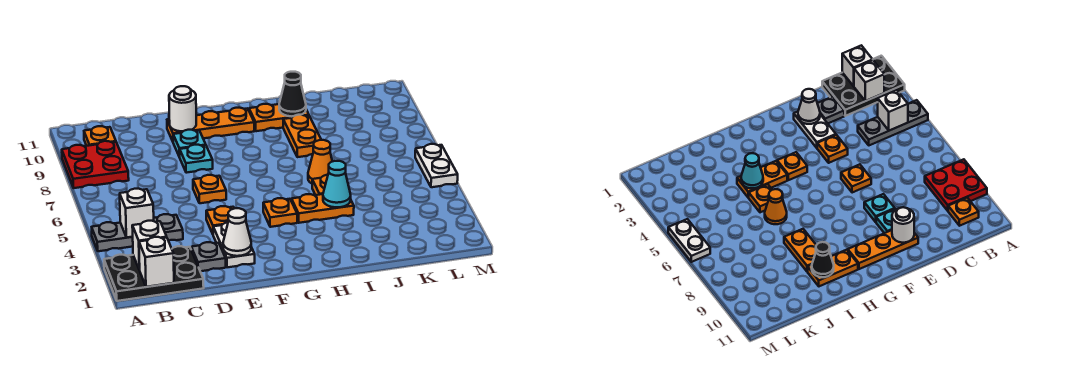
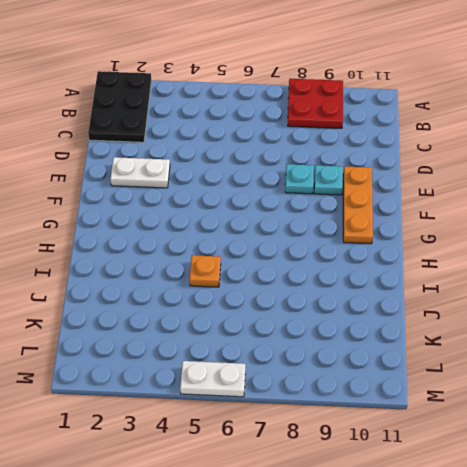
none -> grey plate A4:C4 level 1
none -> orange plate B10 level 1
none -> grey plate D2 level 1

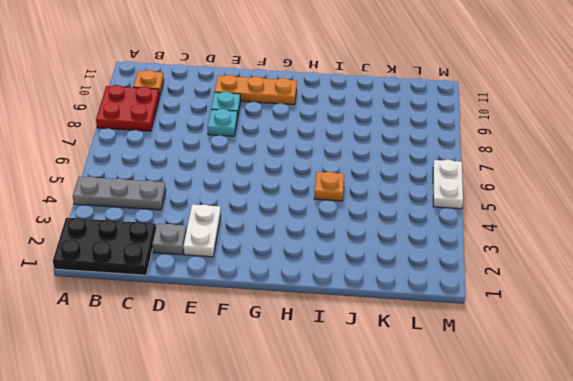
none -> orange plate E4 level 1
none -> orange plate E6 level 1
none -> orange plate G4 level 1

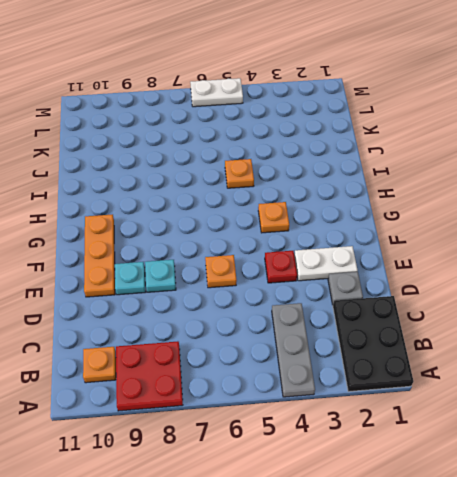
red plate E4 level 1 -> orange plate E4 level 1
none -> orange plate H4:I4 level 1
none -> orange plate H10:I10 level 1
none -> orange cone I6 level 1

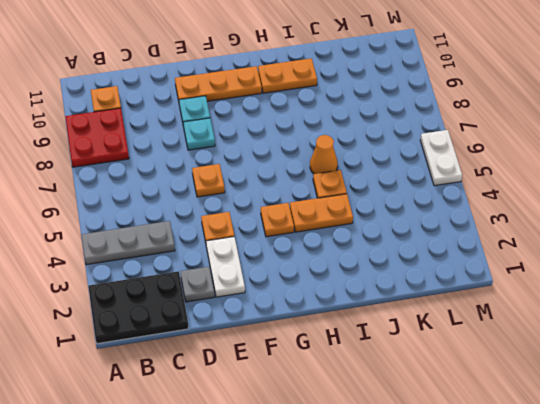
none -> orange plate I8:I9 level 1
none -> white brick B1 level 2
none -> white brick B2 level 2

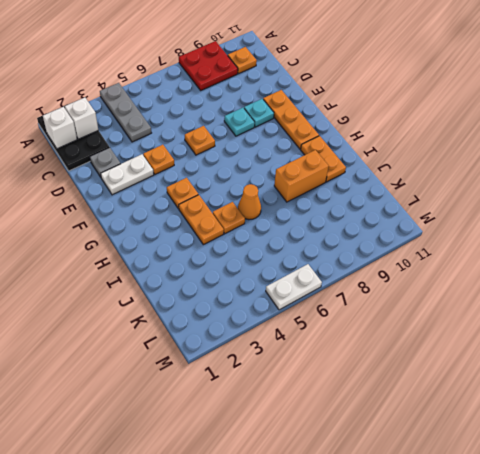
orange brick I8:I9 level 1 -> orange plate I8:I9 level 1
none -> white brick B4 level 2
none -> white cone E2 level 2
none -> white round brick E10 level 2

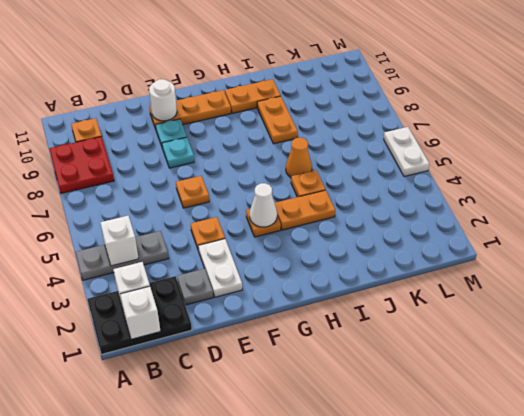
white cone G4 level 2 -> white cone E2 level 2
none -> cyan cone I4 level 2
none -> black cone I10 level 2

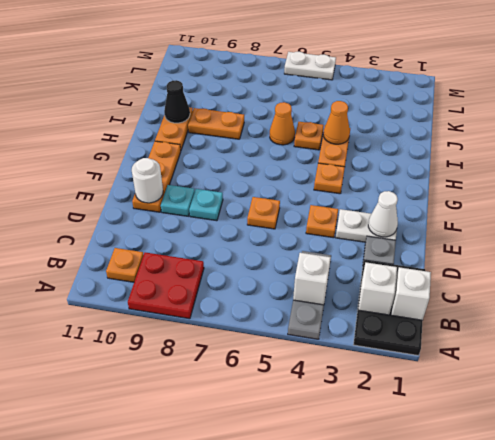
orange cone I4 level 2 -> cyan cone I4 level 2

